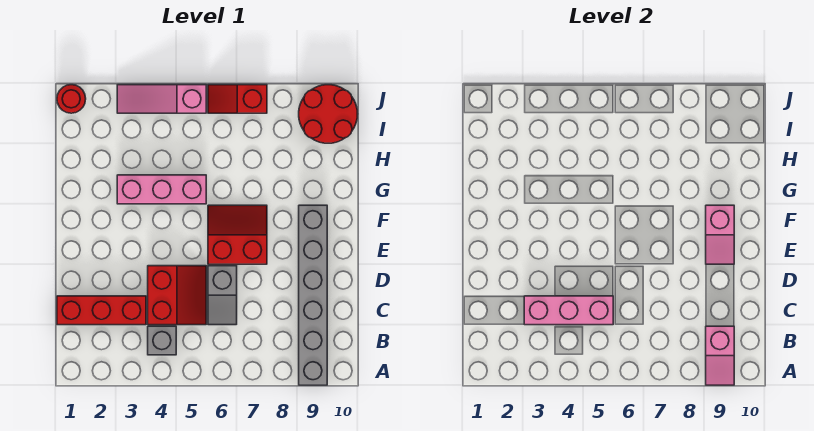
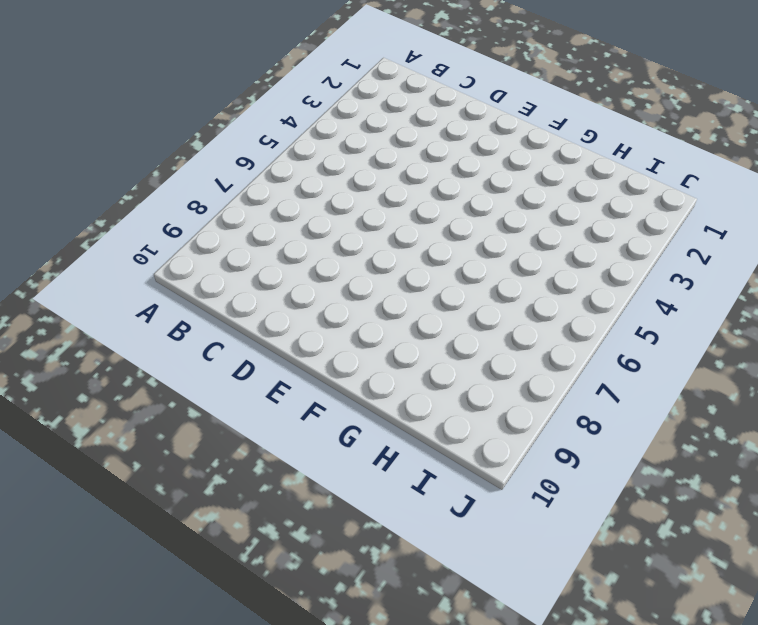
none -> grey brick A9:F9 level 1
none -> grey brick B4 level 1
none -> red brick C1:C3 level 1

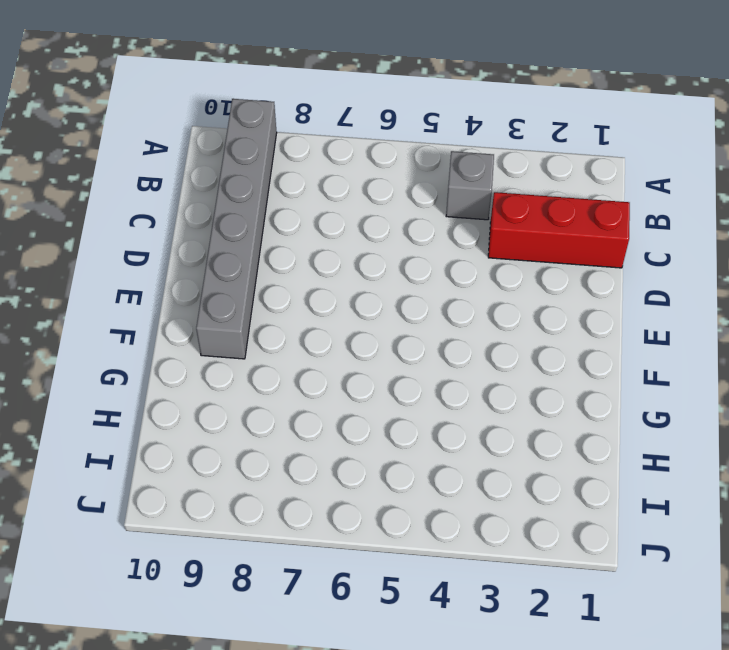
none -> red slope C4:D5 level 1 top 4
none -> grey slope C6:D6 level 1 top D
none -> red slope E6:F7 level 1 top E

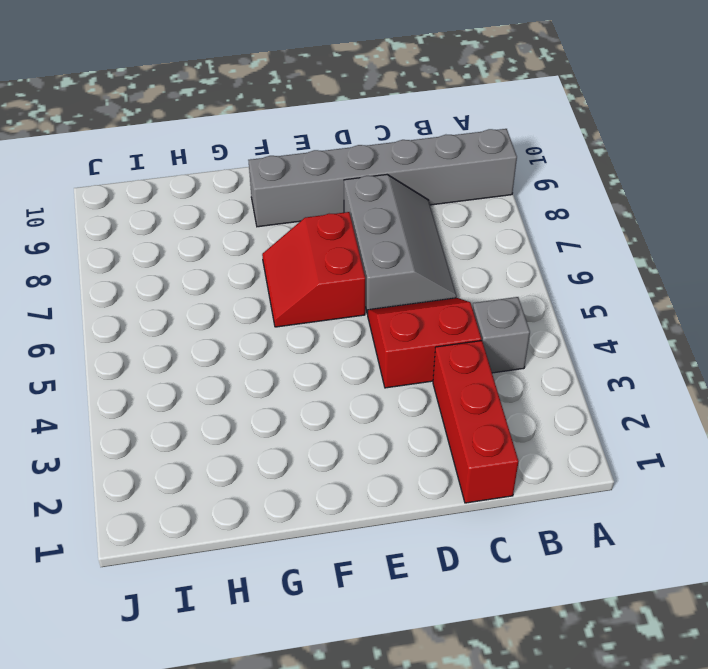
grey slope C6:D8 level 1 top D -> grey slope C6:D6 level 1 top D
none -> pink brick G3:G5 level 1
none -> red round brick I9:J10 level 1
none -> red round brick J1 level 1

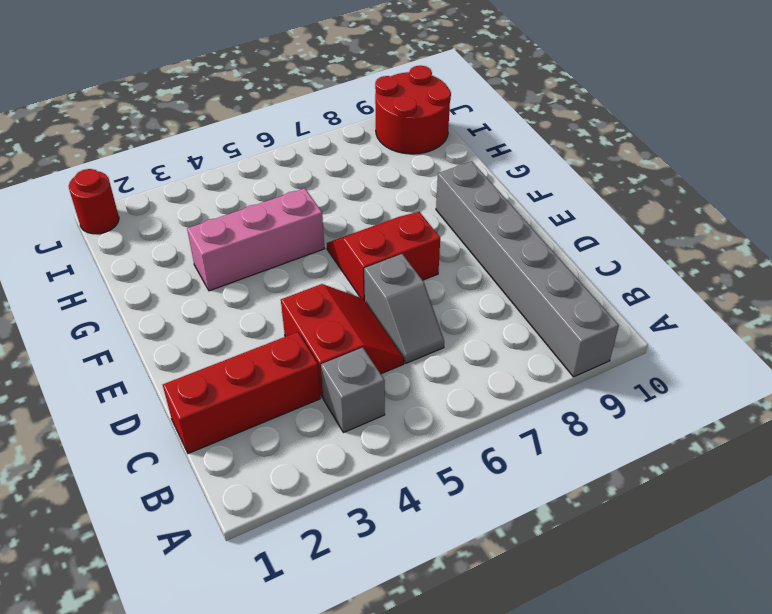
none -> pink slope J3:J5 level 1 top 5
none -> red slope J6:J7 level 1 top 7
none -> pink slope A9:B9 level 2 top B

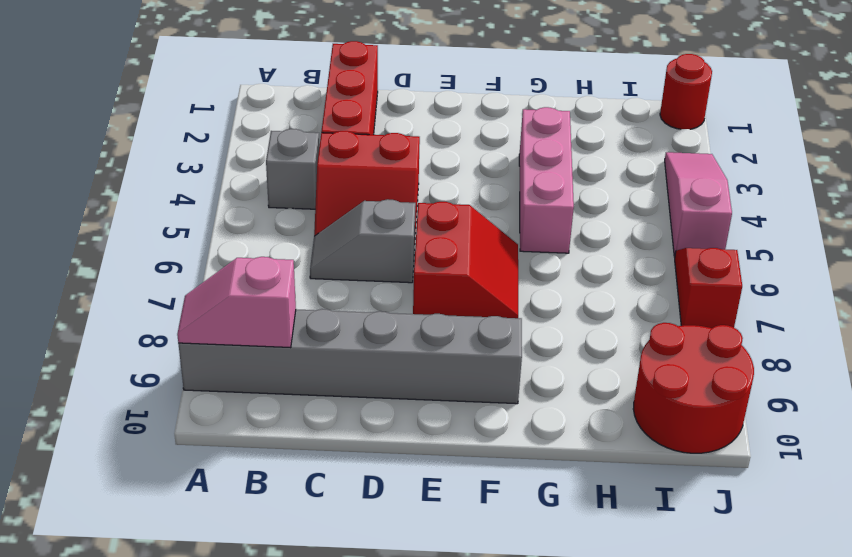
none -> pink brick C3:C5 level 2
none -> pink slope E9:F9 level 2 top F

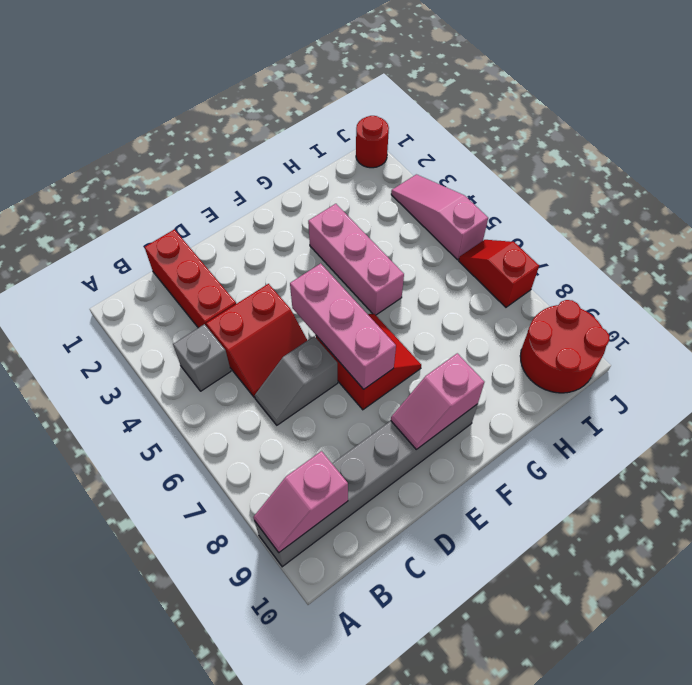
pink brick E5:E7 level 2 -> pink brick C3:C5 level 2

